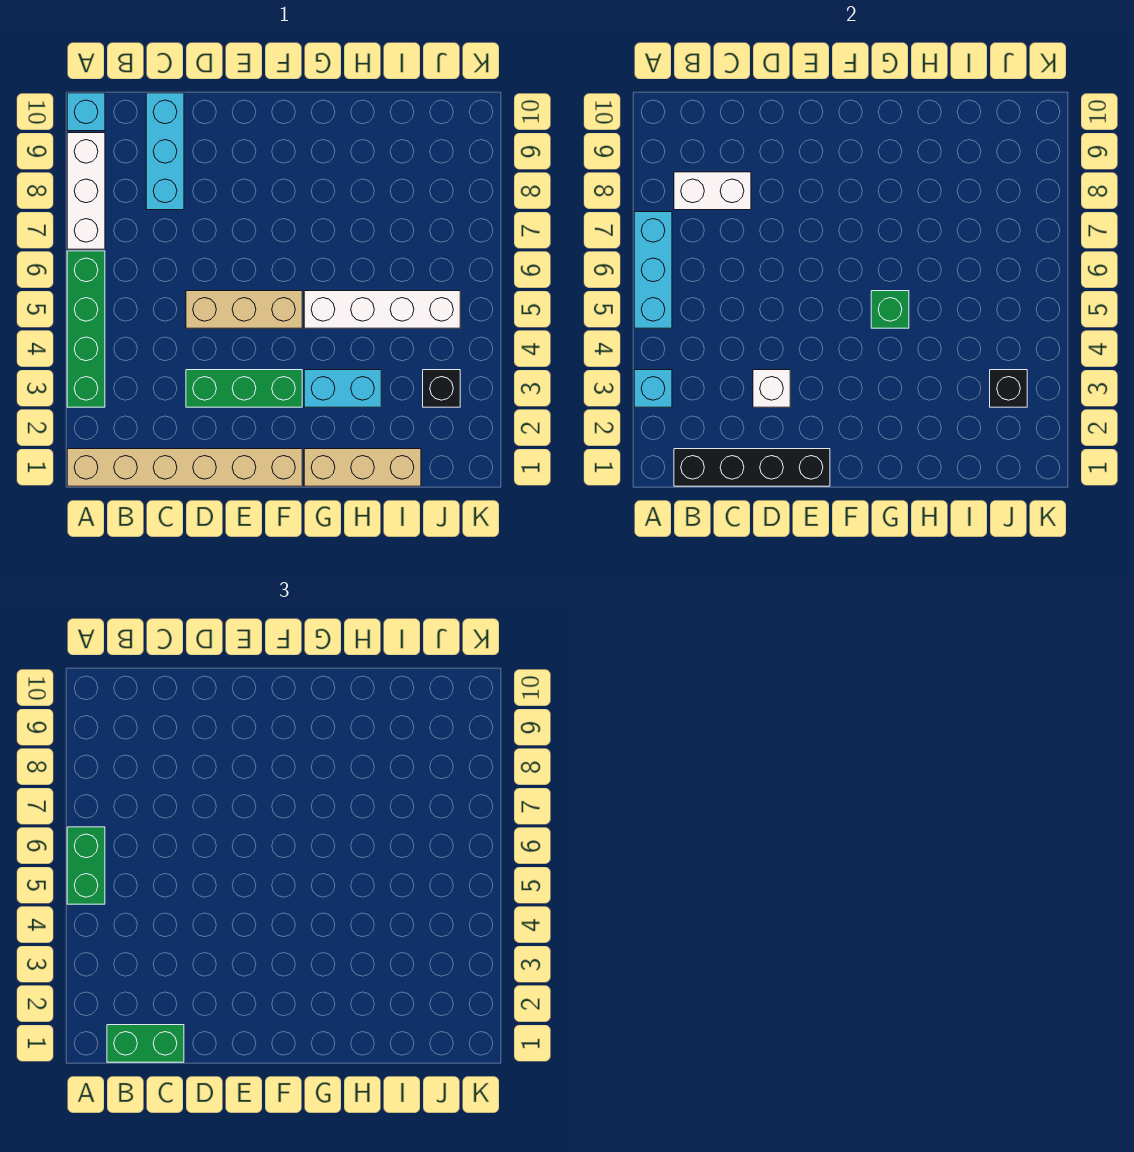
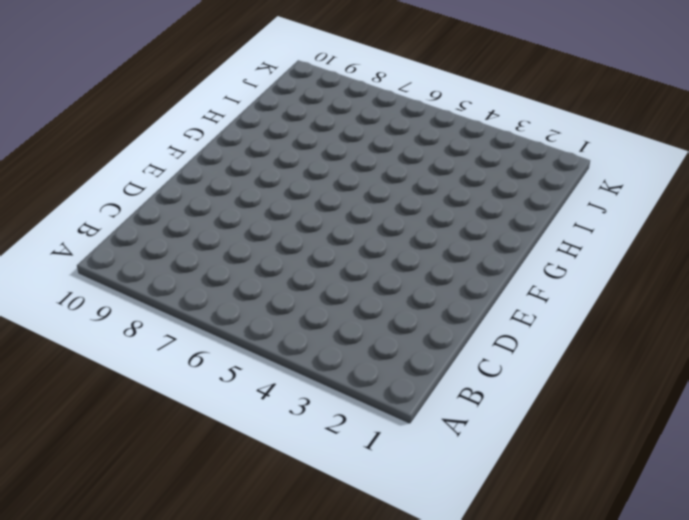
none -> tan brick A1:F1 level 1
none -> green brick A3:A6 level 1
none -> white brick A7:A9 level 1

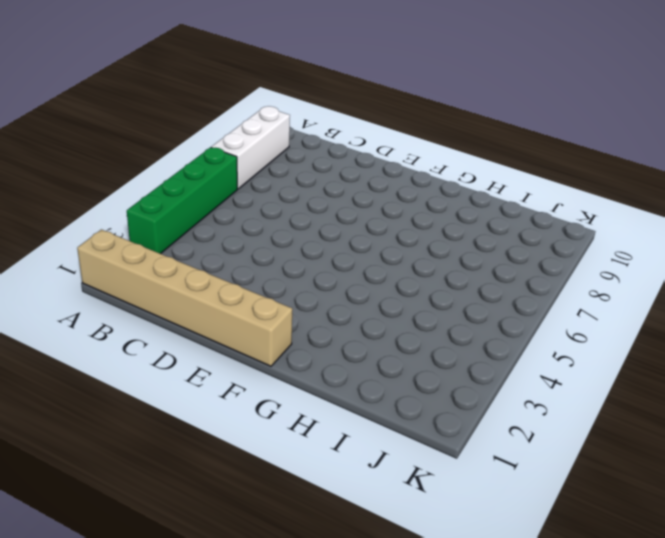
none -> cyan brick A10 level 1
none -> cyan brick C8:C10 level 1
none -> green brick D3:F3 level 1

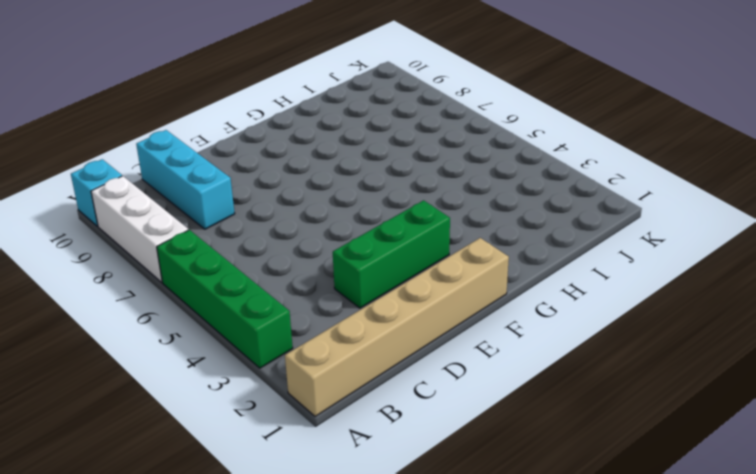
none -> tan brick D5:F5 level 1
none -> tan brick G1:I1 level 1
none -> cyan brick G3:H3 level 1

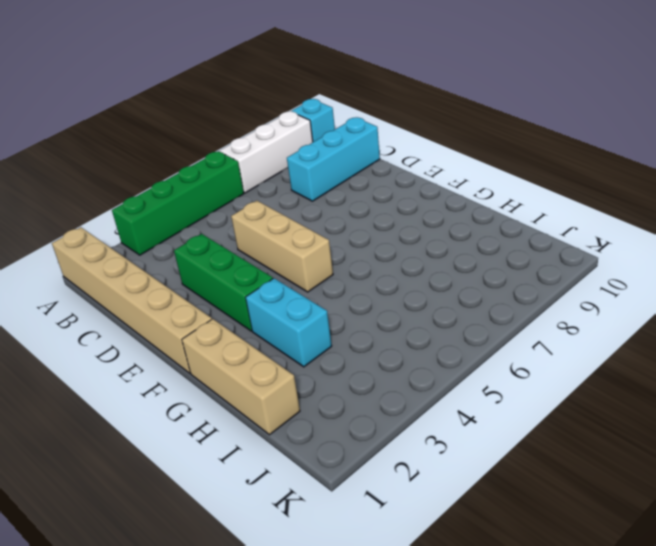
none -> white brick G5:J5 level 1
none -> black brick J3 level 1
none -> cyan brick A3 level 2

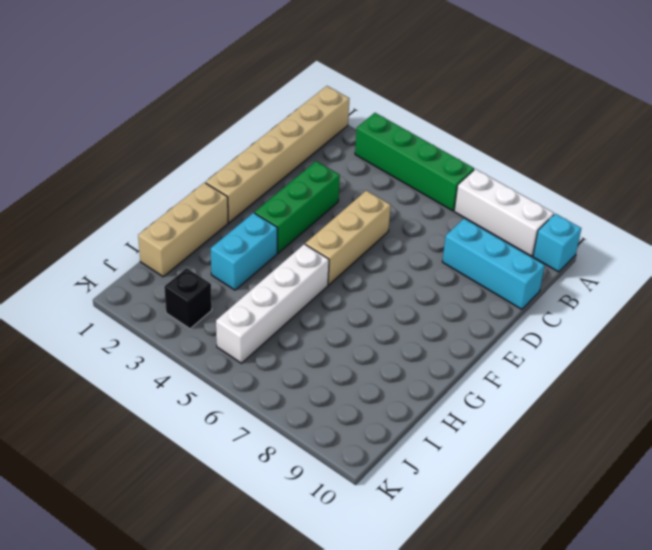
none -> cyan brick A3 level 2
none -> cyan brick A5:A7 level 2
none -> black brick B1:E1 level 2

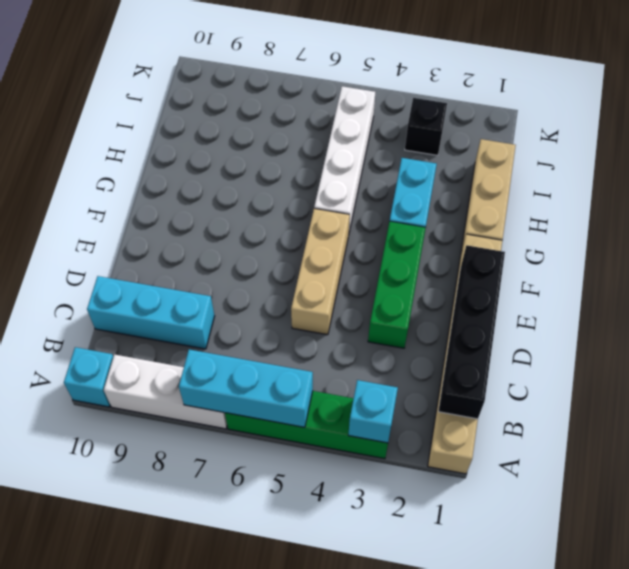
none -> white brick B8:C8 level 2
none -> white brick D3 level 2
none -> green brick G5 level 2

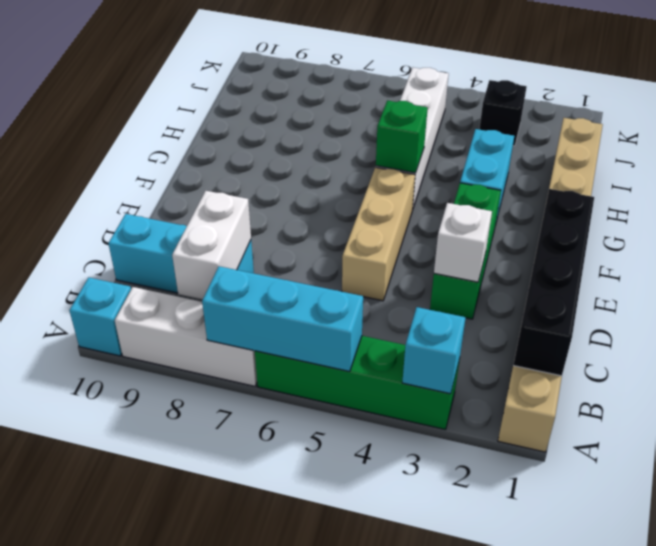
none -> black brick J3 level 2
none -> green brick A5:A6 level 3
none -> green brick B1:C1 level 3

